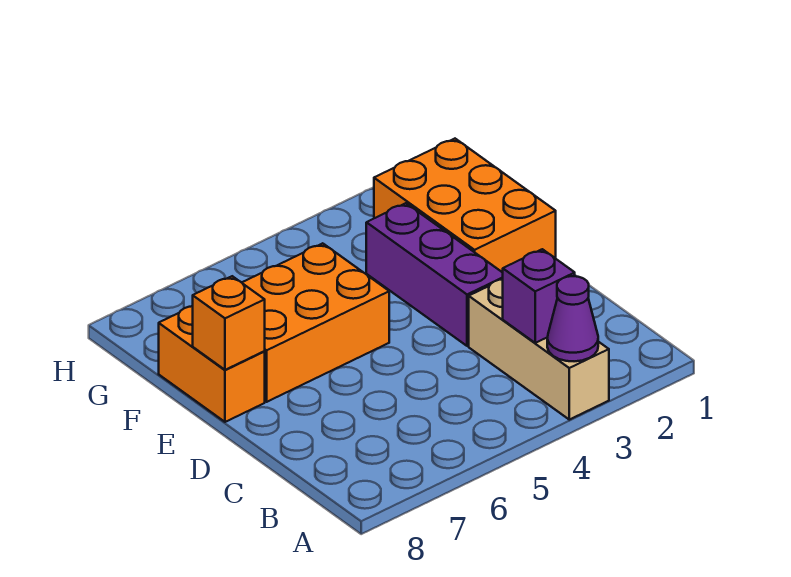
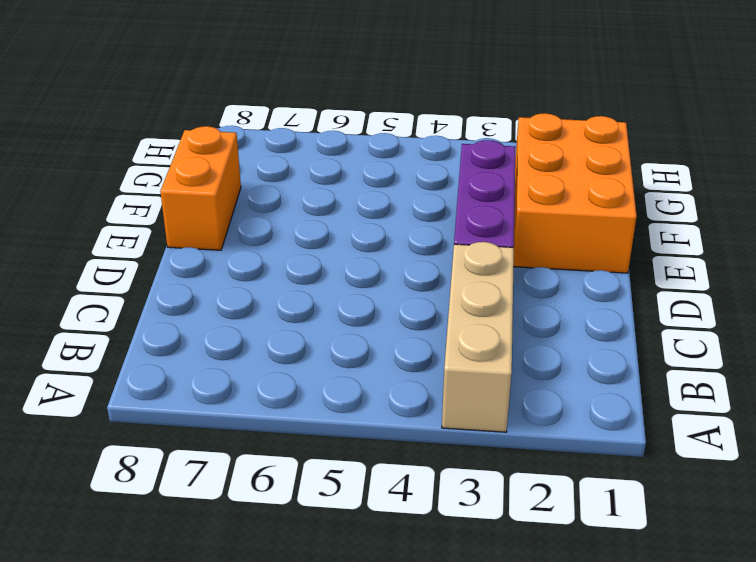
none -> orange brick E5:F7 level 1
none -> purple cone A3 level 2

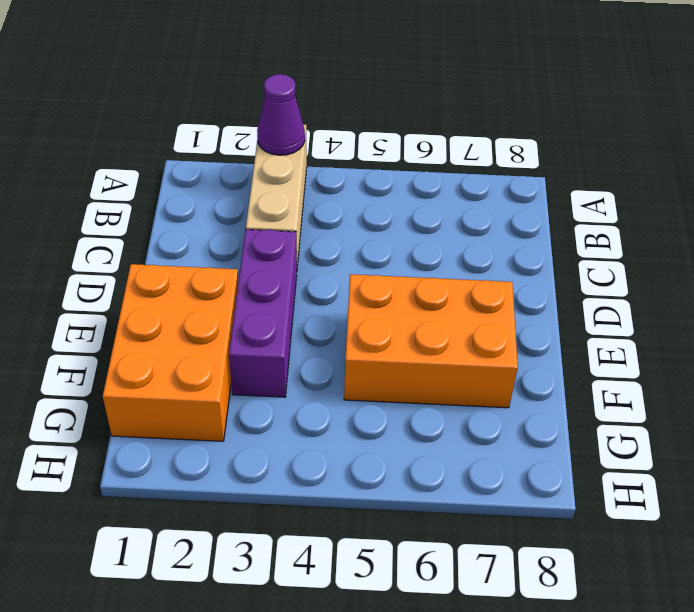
none -> orange brick E8:F8 level 1
none -> purple brick B3 level 2

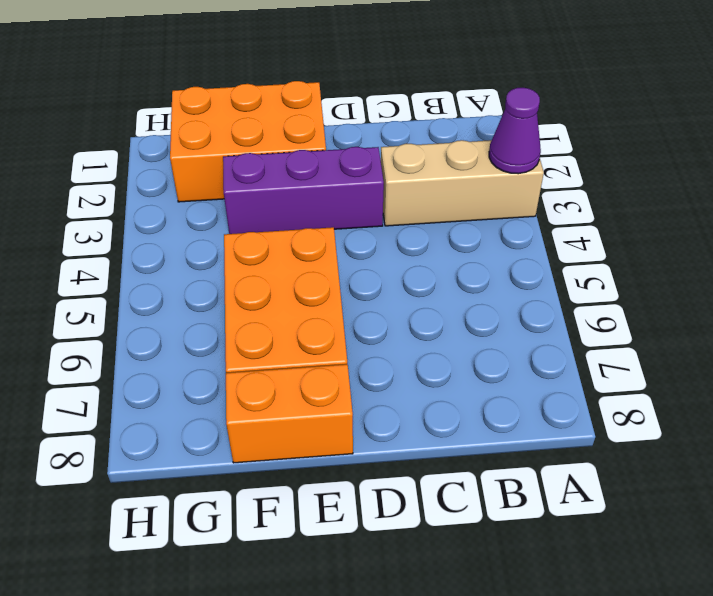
none -> purple brick B3 level 2
none -> orange brick E8 level 2

